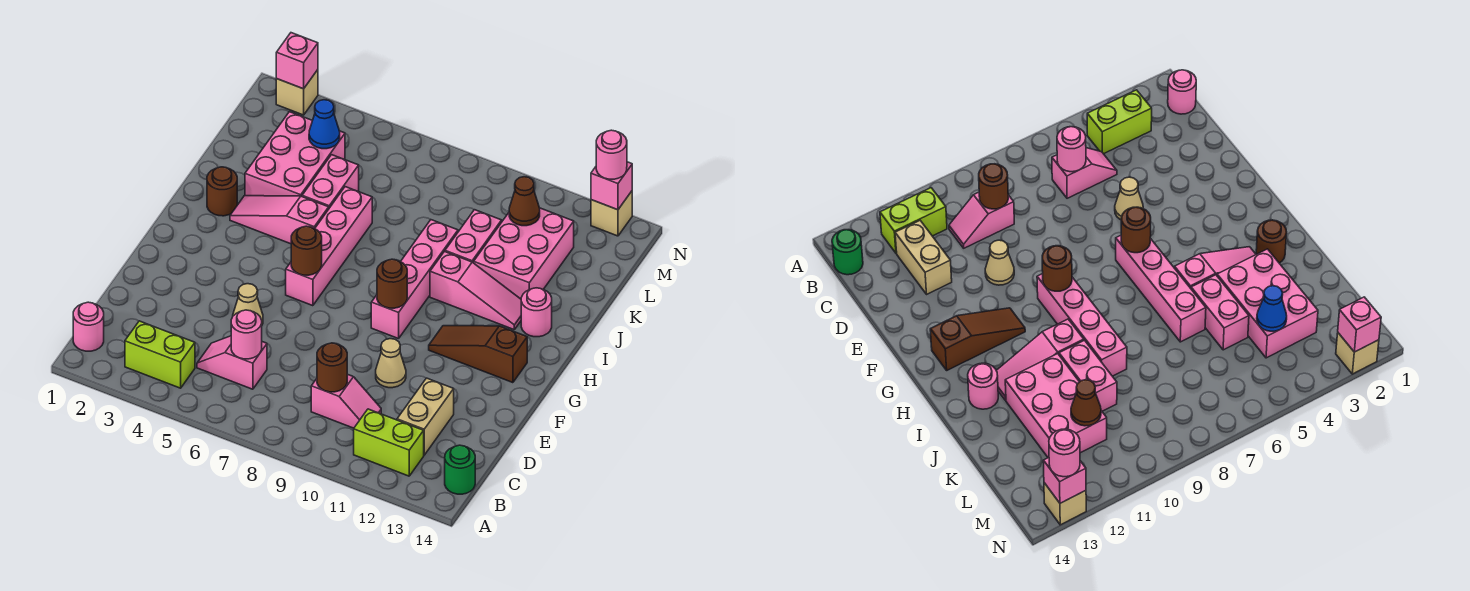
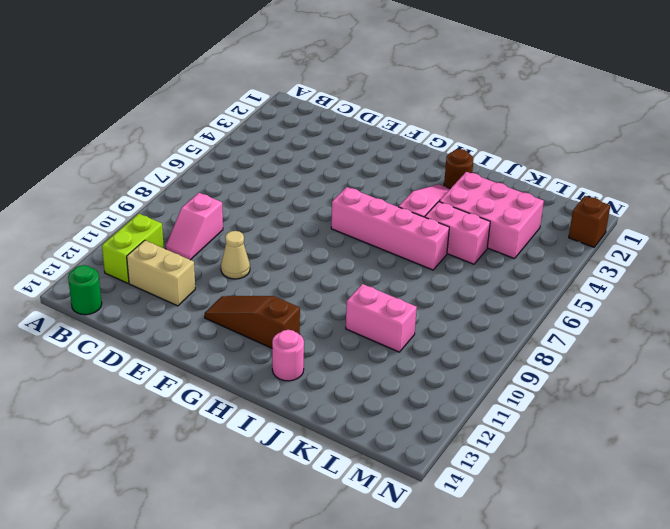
brown slope F12:H12 level 1 top H -> brown slope G11:G13 level 1 top 13
brown brick N2 level 1 -> tan brick N2 level 1
none -> pink round brick B1 level 1
none -> lime brick B3:B4 level 1
none -> pink slope C5:C6 level 1 top 6
none -> tan cone E5 level 1

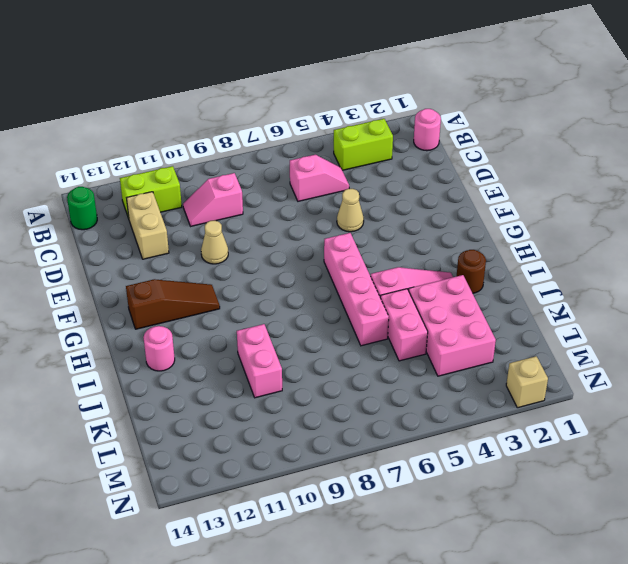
none -> pink brick G9:J9 level 1
none -> pink slope I10:I12 level 1 top 10
none -> pink brick J11:L12 level 1
none -> tan brick N13 level 1

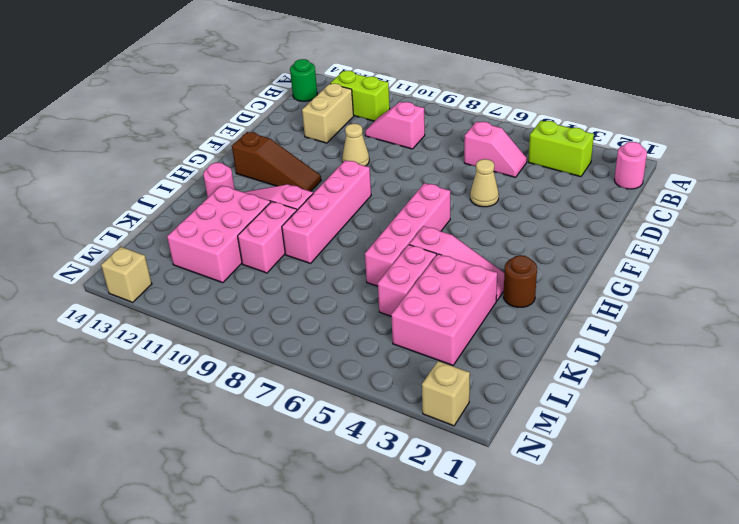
none -> pink round brick C6 level 2
none -> brown round brick C9 level 2
none -> brown round brick G6 level 2
none -> brown round brick G9 level 2

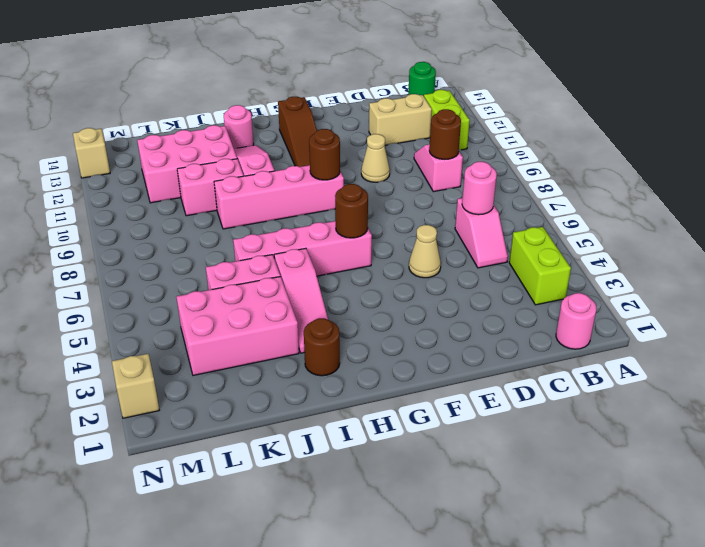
none -> blue cone L4 level 2
none -> brown cone L11 level 2
none -> pink brick N2 level 2
none -> pink brick N13 level 2

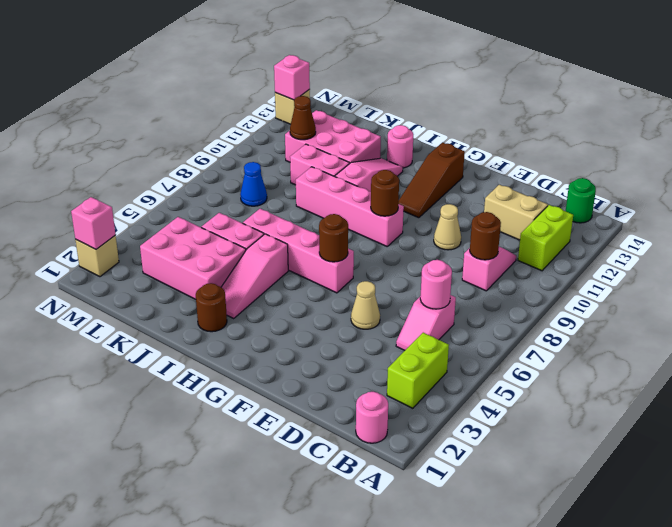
blue cone L8 level 1 -> blue cone L4 level 2
none -> pink round brick N13 level 3

